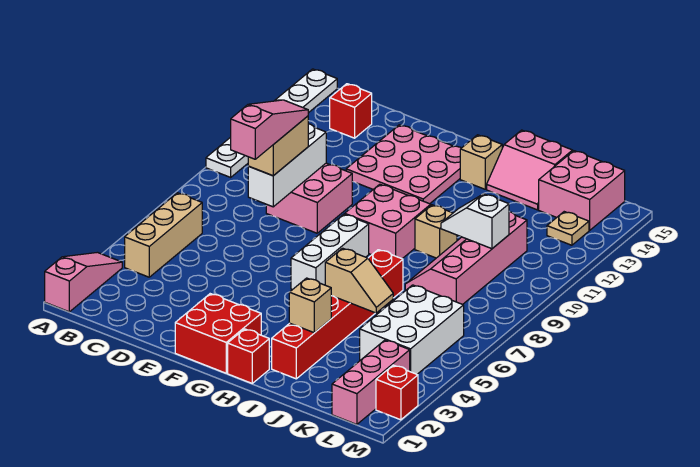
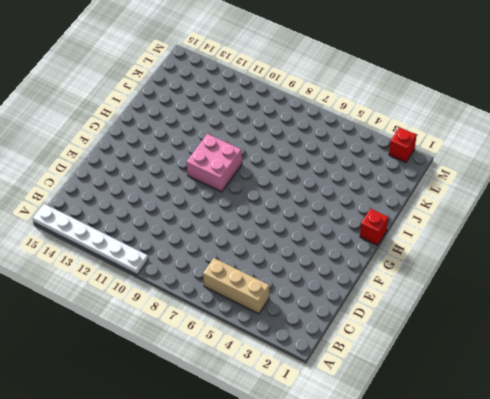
none -> pink slope A1:A3 level 1 top 1
none -> red brick C14 level 1
none -> pink brick D9:E10 level 1

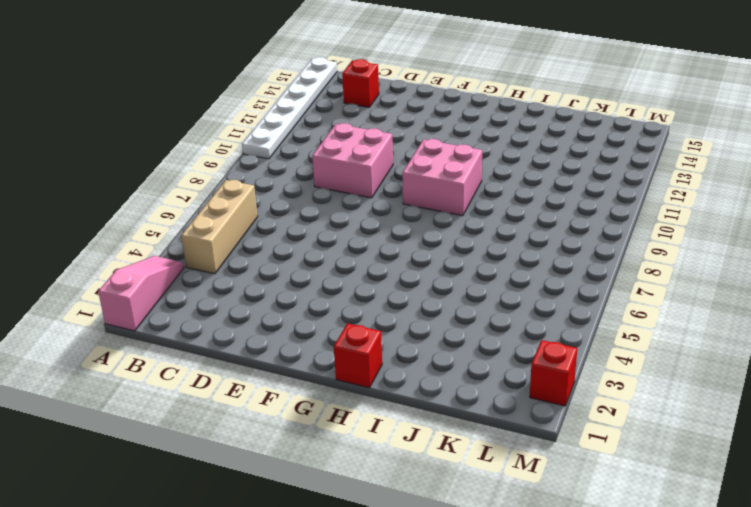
none -> pink plate E12:G14 level 1
none -> red brick F1:G2 level 1
none -> white brick G6:G8 level 1

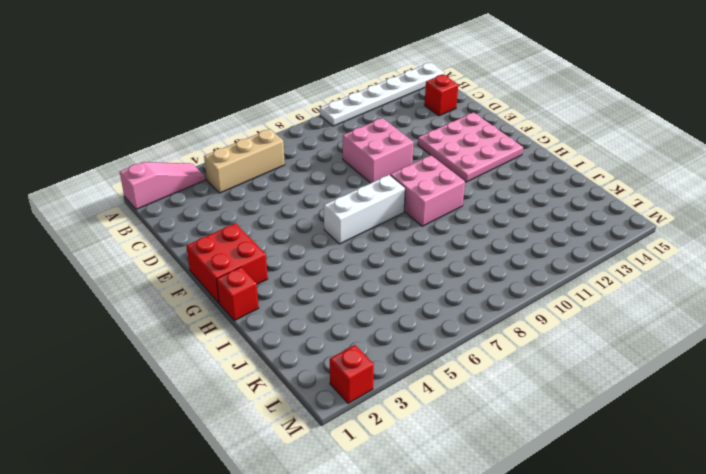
none -> tan brick H14 level 1
none -> red brick I2:I7 level 1
none -> tan brick I10 level 1

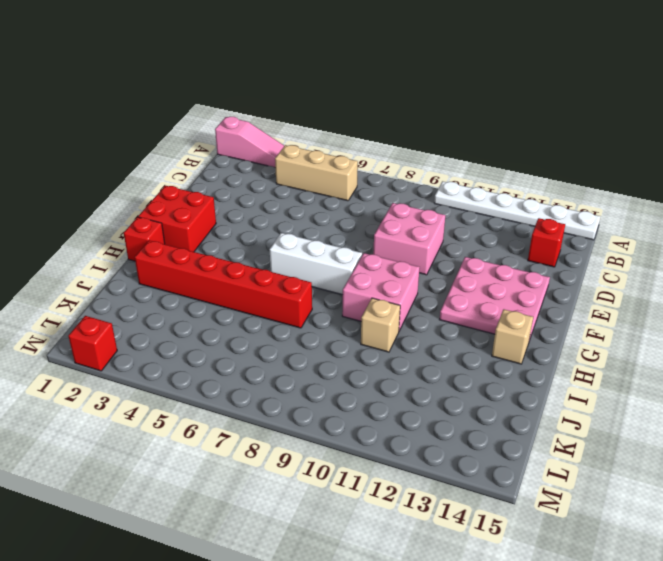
none -> pink slope I14:J15 level 1 top 15
none -> pink slope J8:K11 level 1 top K
none -> white brick K4:L6 level 1

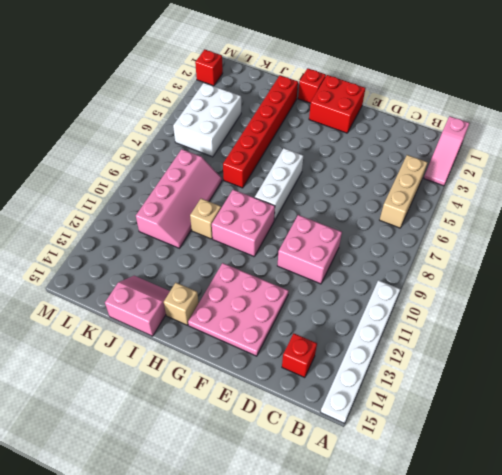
none -> pink brick K14:L15 level 1
none -> pink brick L1:L3 level 1
none -> tan plate L13 level 1

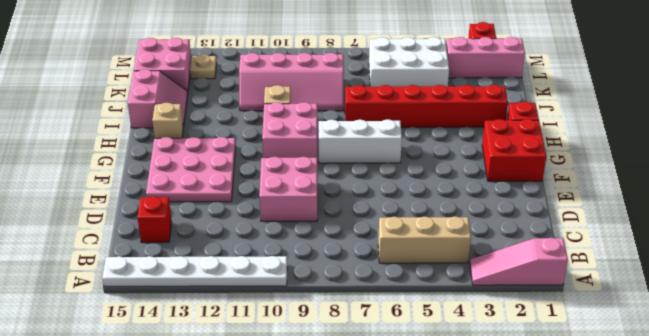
none -> white brick D8:D10 level 2
none -> tan brick I3 level 2
none -> tan slope I5:J5 level 2 top I

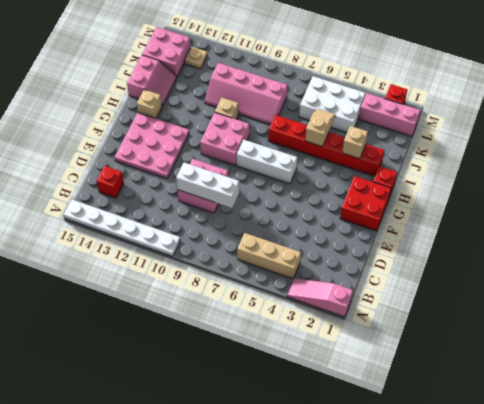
none -> white slope J10:K10 level 2 top K
none -> tan brick D8:D9 level 3
none -> pink slope D7:D9 level 4 top 7

